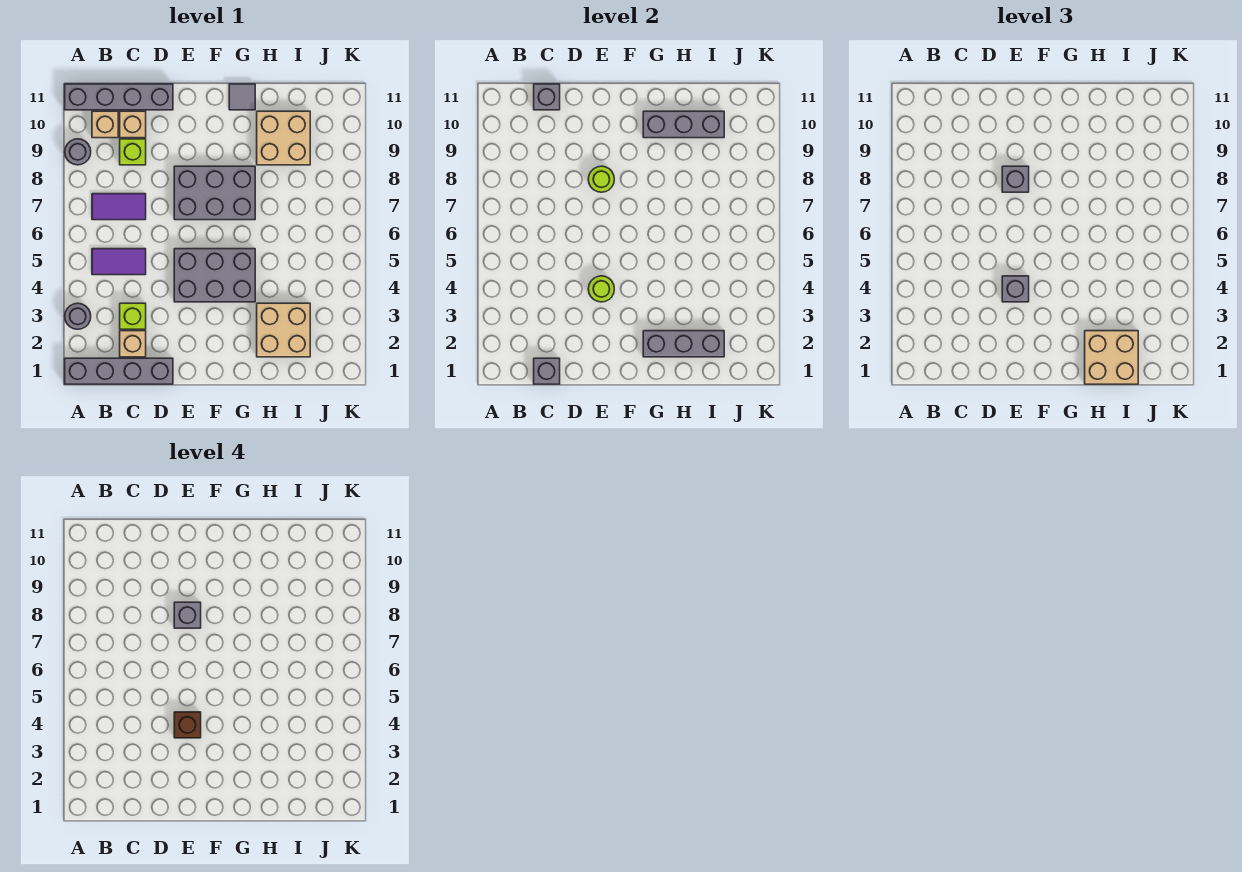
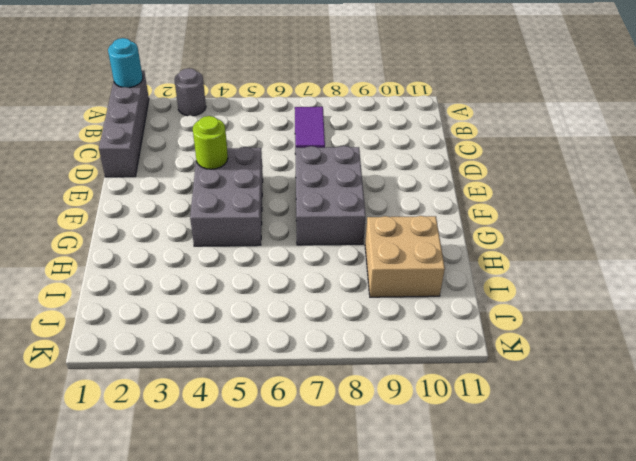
cyan round brick A1 level 2 -> none
none -> grey round brick A9 level 1
none -> grey brick A11:D11 level 1
none -> purple tile B5:C5 level 1

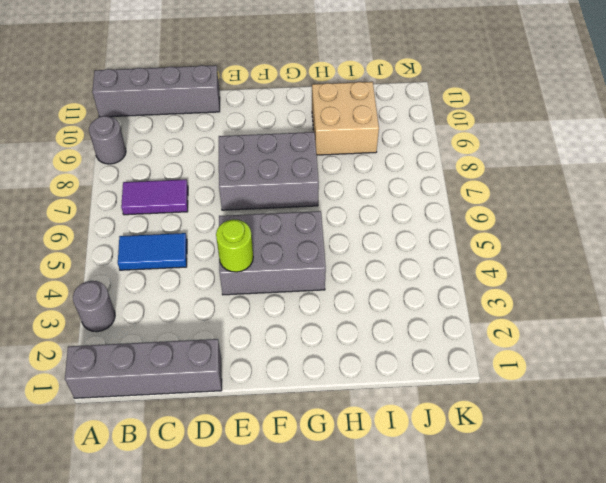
blue tile B5:C5 level 1 -> purple tile B5:C5 level 1
none -> tan brick B10 level 1
none -> tan brick C2 level 1
none -> lime brick C3 level 1

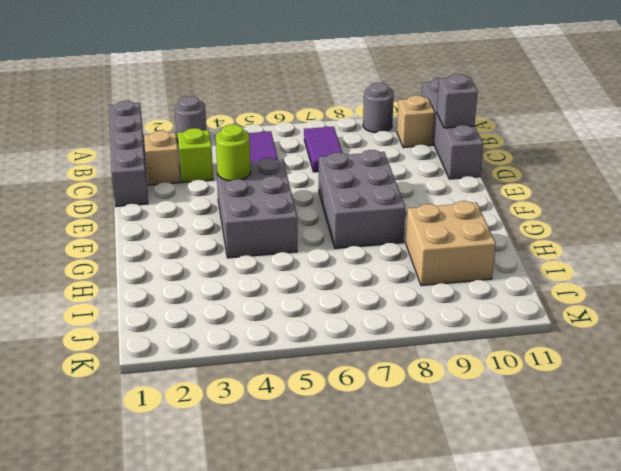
none -> lime brick C9 level 1
none -> tan brick C10 level 1
none -> grey tile G11 level 1

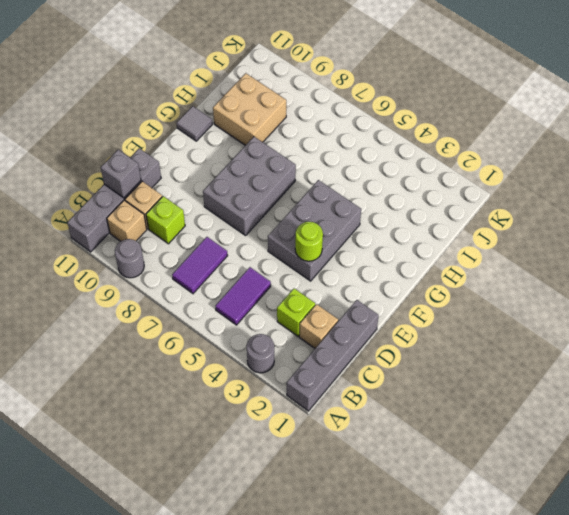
none -> tan brick H2:I3 level 1
none -> grey brick C1 level 2
none -> lime round brick E8 level 2

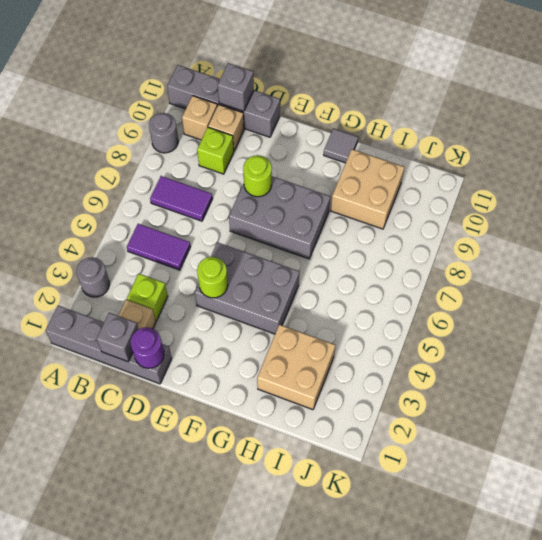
purple round brick D1 level 2 -> none
none -> grey brick G2:I2 level 2
none -> grey brick G10:I10 level 2
none -> grey brick E4 level 3

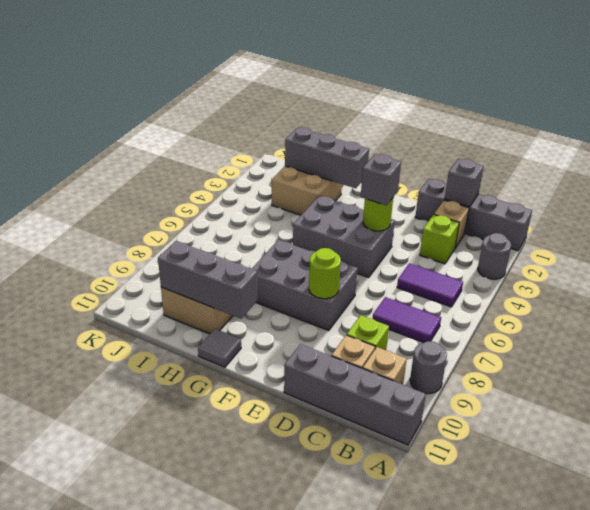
none -> grey brick C11 level 2
none -> grey brick E8 level 3
none -> tan brick H1:I2 level 3

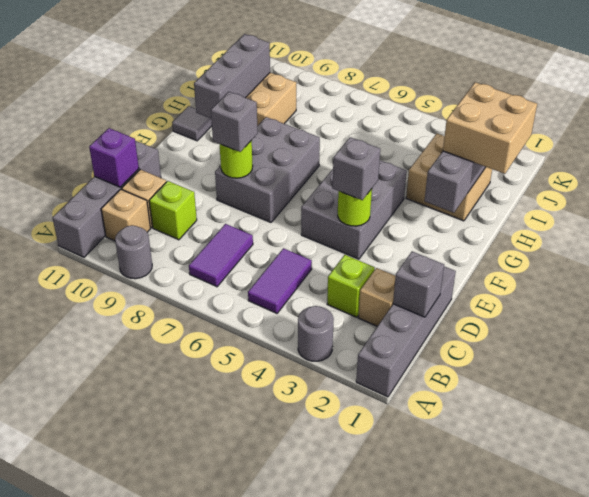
purple brick C11 level 2 -> grey brick C11 level 2
none -> brown brick E4 level 4
none -> grey brick E8 level 4

